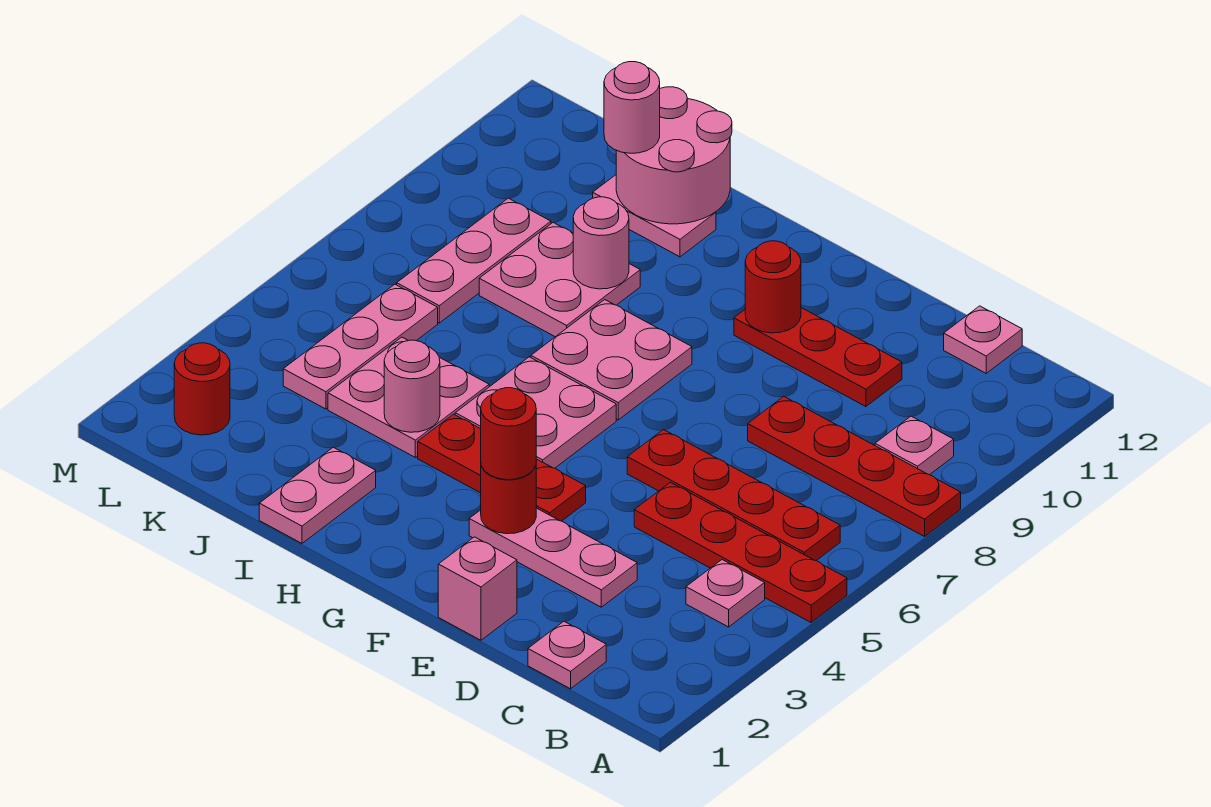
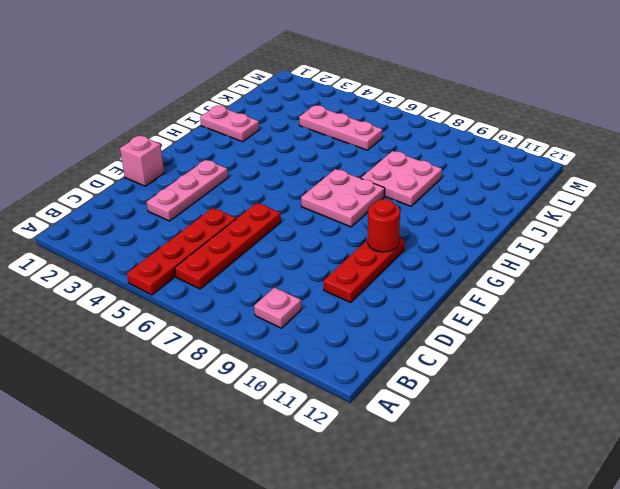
none -> red plate A8:D8 level 1
none -> pink plate B4 level 1
none -> pink plate C1 level 1

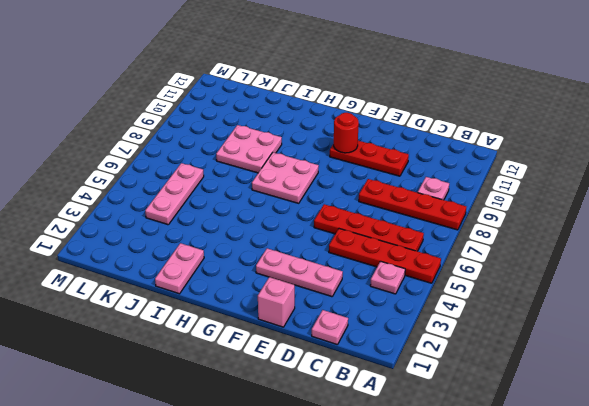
none -> pink plate C12 level 1
none -> red plate F4:H4 level 1
none -> pink plate G5:H6 level 1

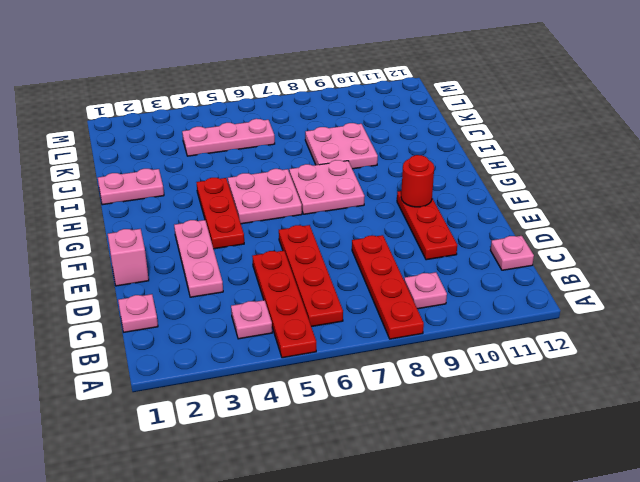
none -> pink plate I4:J5 level 1
none -> pink plate I11:J11 level 1
none -> pink plate K7:K9 level 1

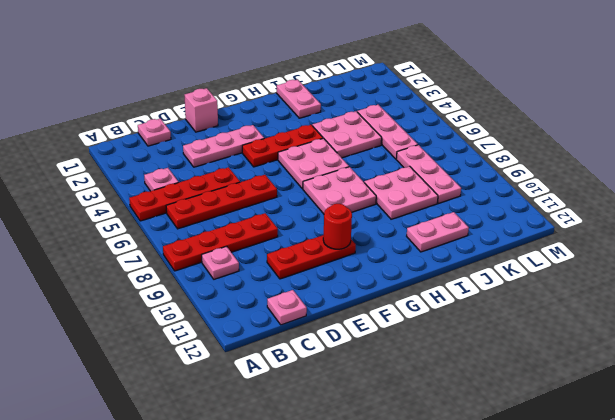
none -> red round brick L2 level 1
none -> red round brick F3 level 2
none -> pink round brick I4 level 2

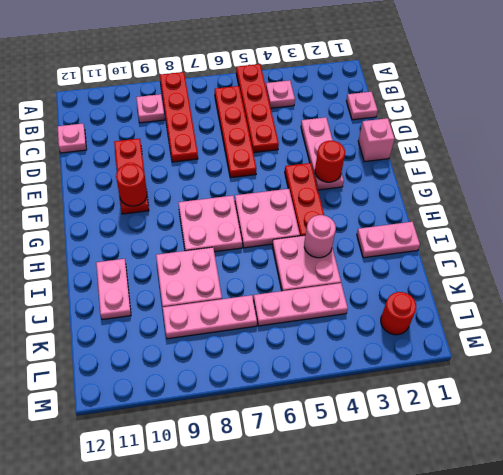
none -> pink round brick I9 level 2
none -> pink round brick I11:J12 level 2
none -> red round brick F3 level 3

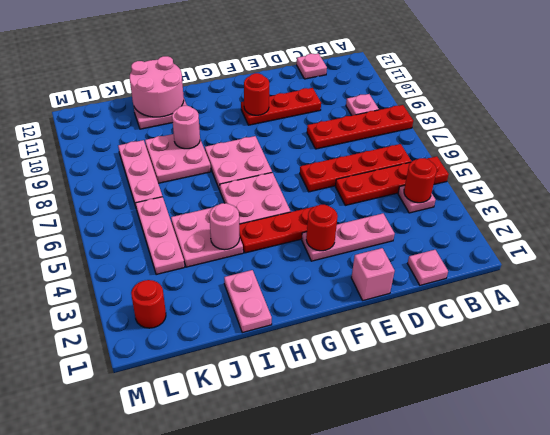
red round brick B4 level 2 -> red round brick F3 level 3
none -> pink round brick J11 level 3

